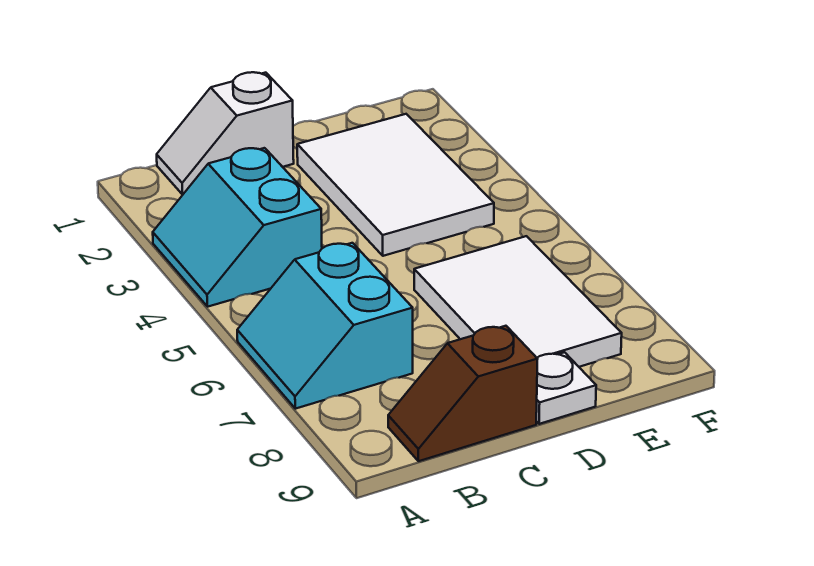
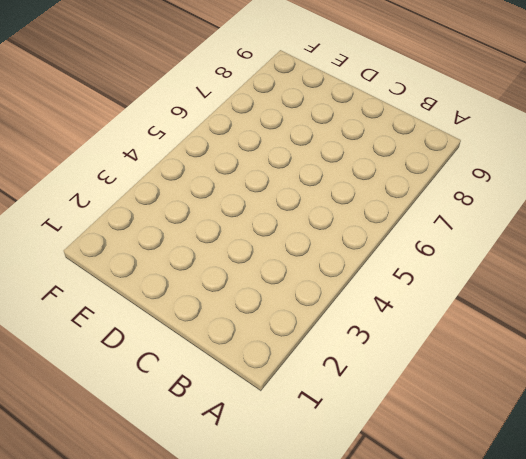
none -> cyan slope A3:B4 level 1 top B
none -> cyan slope A6:B7 level 1 top B

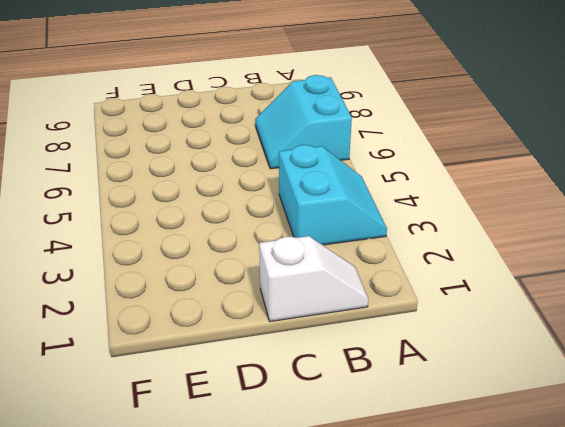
cyan slope A6:B7 level 1 top A -> cyan slope A6:B7 level 1 top B
none -> brown slope B9:C9 level 1 top C
none -> white tile D2:E4 level 1

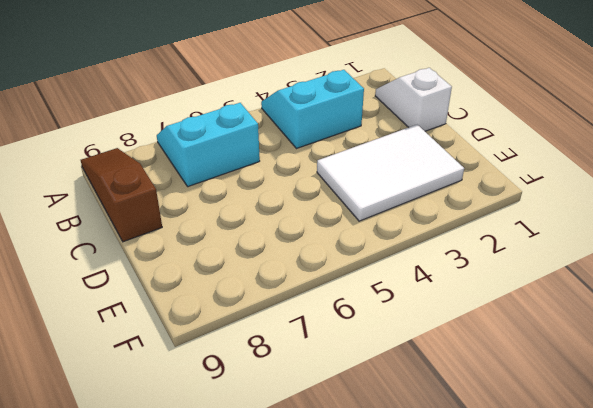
brown slope A9:C9 level 1 top C -> brown slope B9:C9 level 1 top C
none -> white tile D6:E8 level 1
none -> white plate D9 level 1

